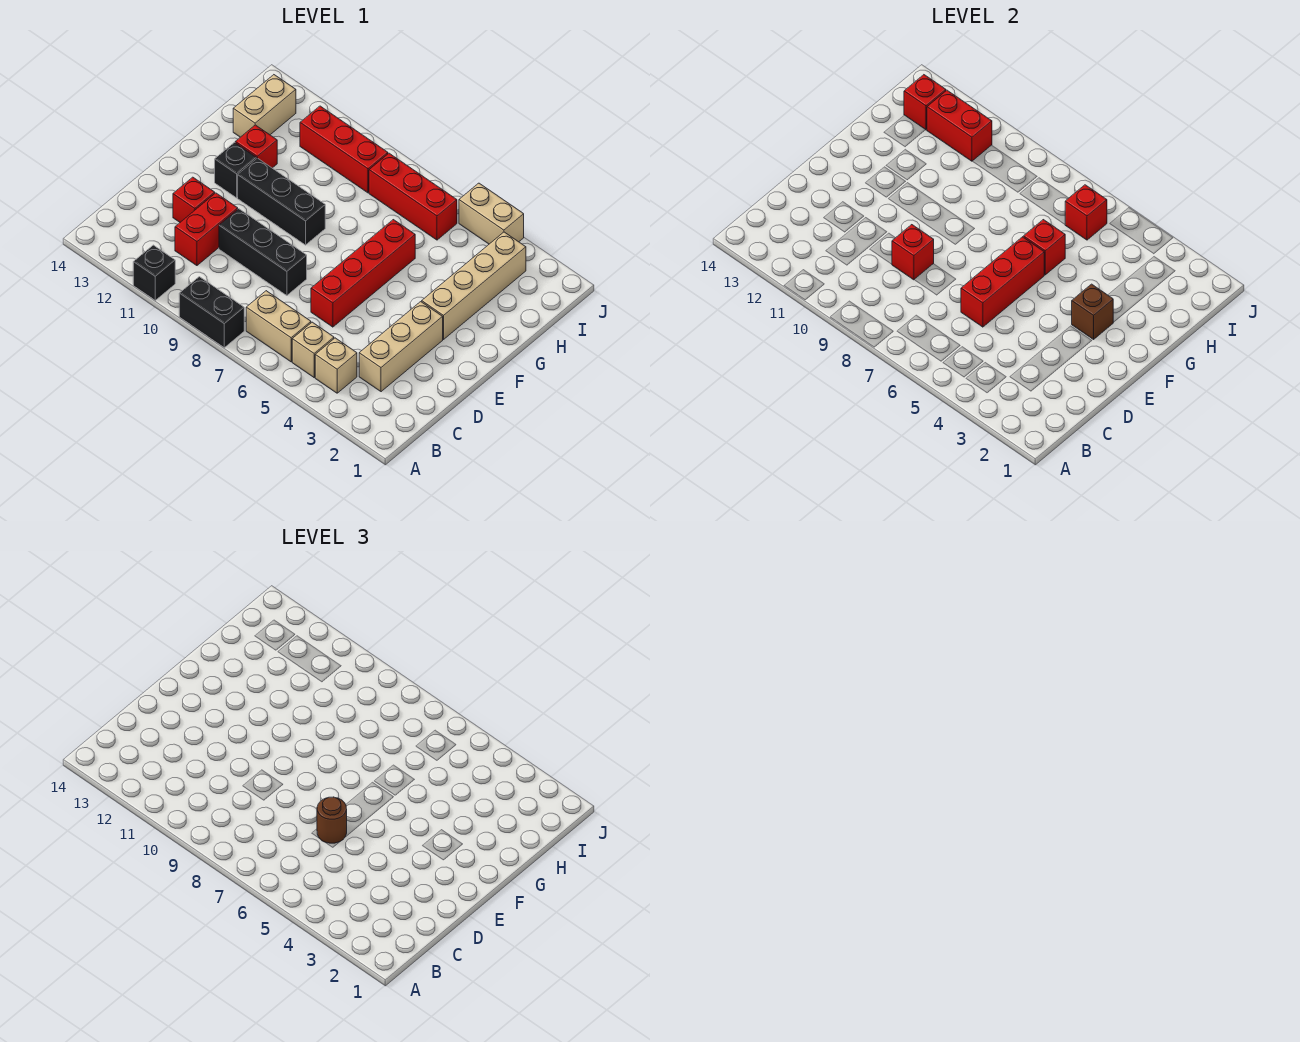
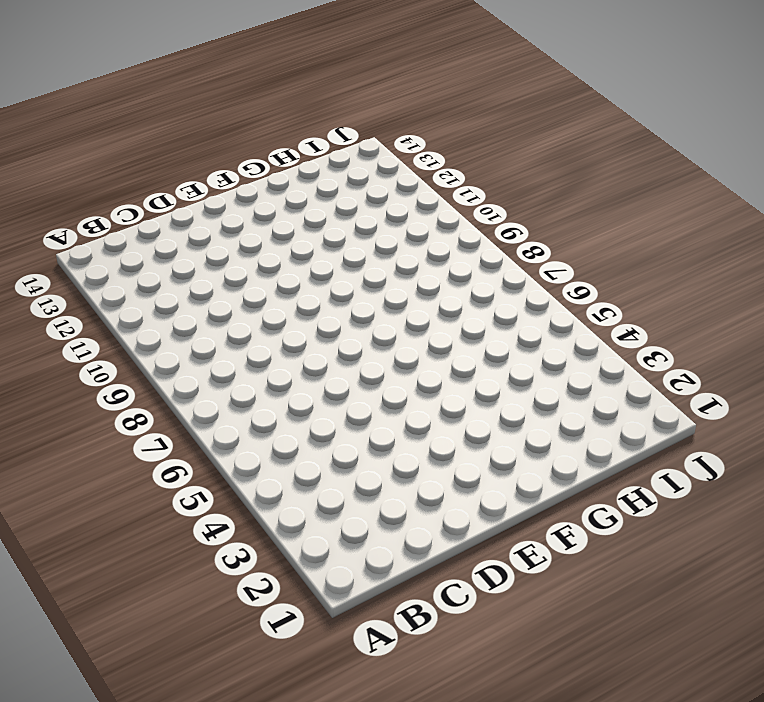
none -> black brick A8:A9 level 1
none -> black brick A11 level 1
none -> tan brick B4 level 1

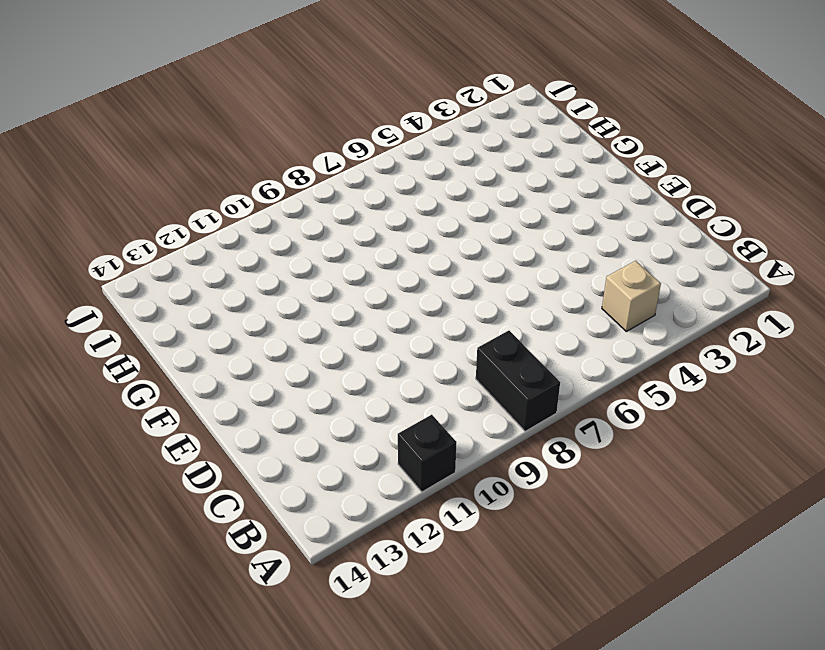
black brick A8:B8 level 1 -> black brick A8:A9 level 1
none -> tan brick B5 level 1
none -> tan brick B6:B7 level 1
none -> tan brick C3:E3 level 1

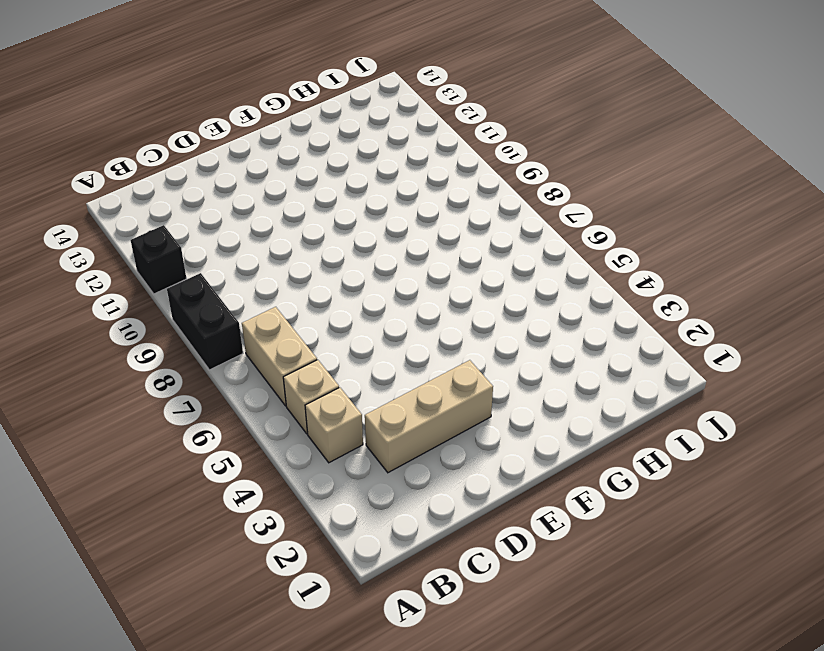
none -> red brick C11:D11 level 1
none -> red brick D6:G6 level 1
none -> black brick D8:D10 level 1

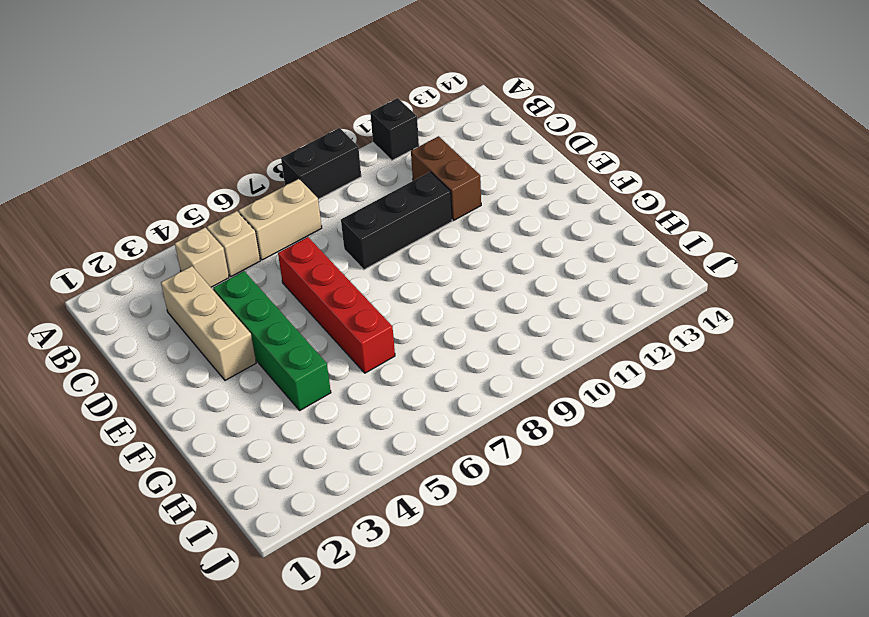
brown brick C11:D11 level 1 -> red brick C11:D11 level 1
green brick D4:G4 level 1 -> none
none -> red brick D12 level 1
none -> tan brick F3:I3 level 1
none -> black brick F9:F11 level 1

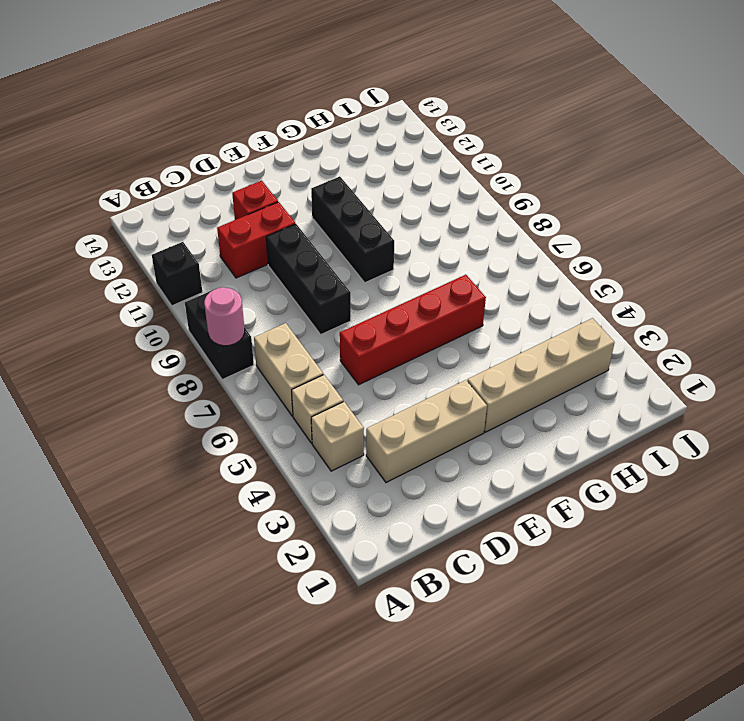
pink round brick A8 level 2 -> none
none -> black brick F12 level 1
none -> red brick G12 level 1
none -> tan brick H13:I13 level 1

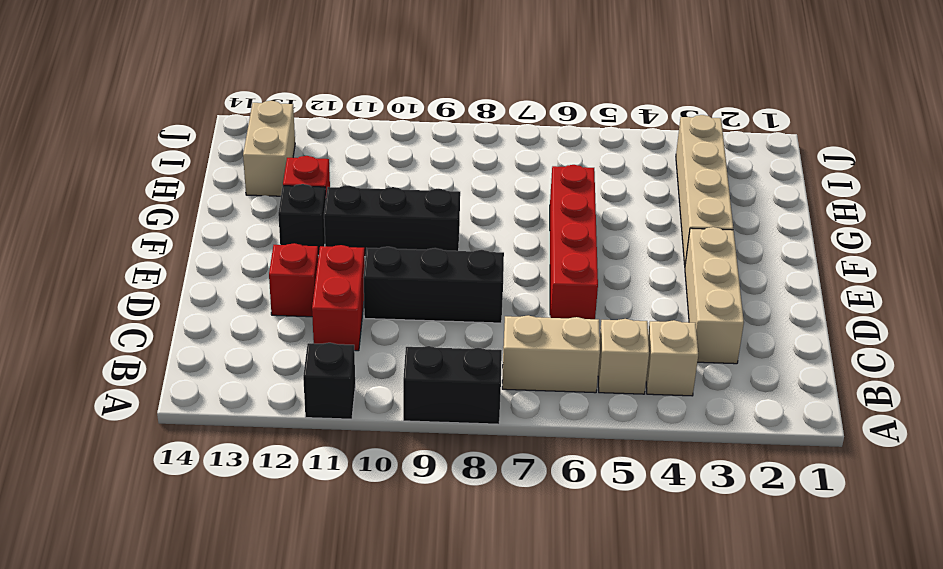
none -> red brick I6:I8 level 1
none -> red brick I9:I11 level 1
none -> tan brick J4:J5 level 1

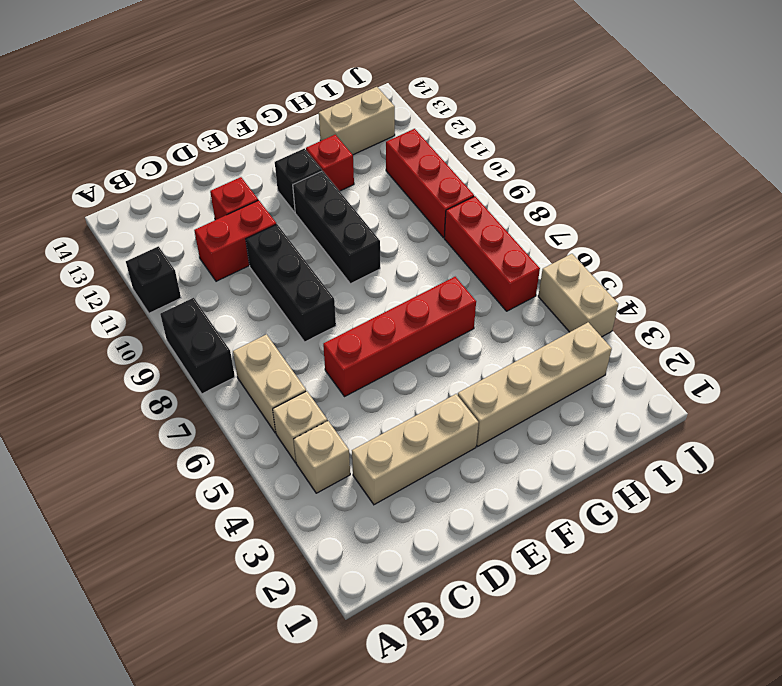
none -> red brick D6:F6 level 2
none -> red brick D9 level 2
none -> brown brick F3 level 2

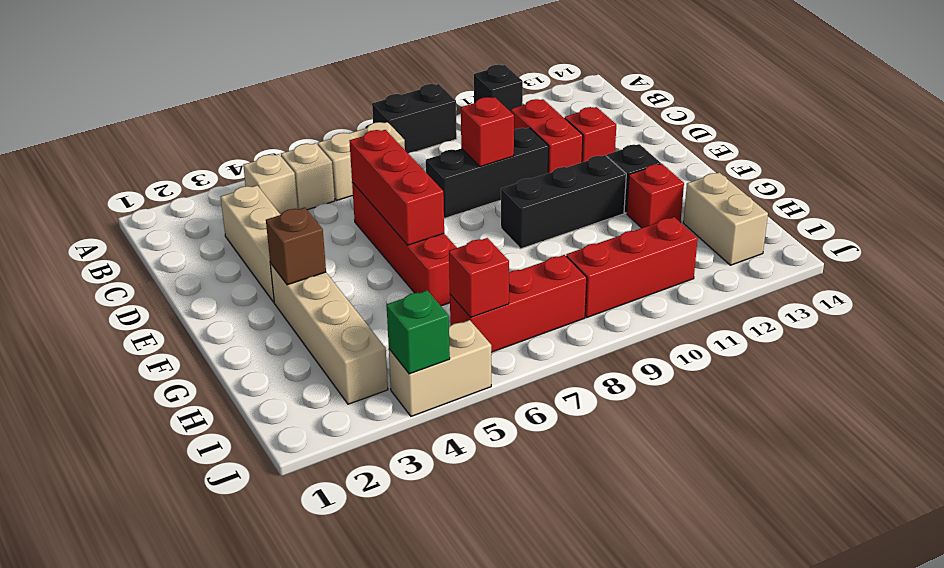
green brick J4 level 2 -> none
none -> red brick G6 level 2
none -> red brick I11:I12 level 2
none -> red brick I13 level 2

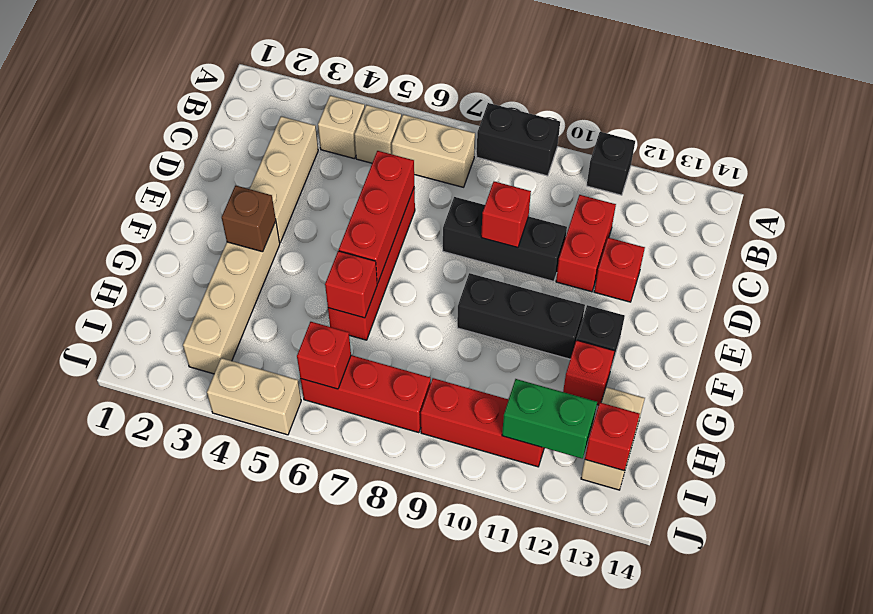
green brick I11:I12 level 2 -> red brick I11:I12 level 2
none -> brown round brick D6 level 3

